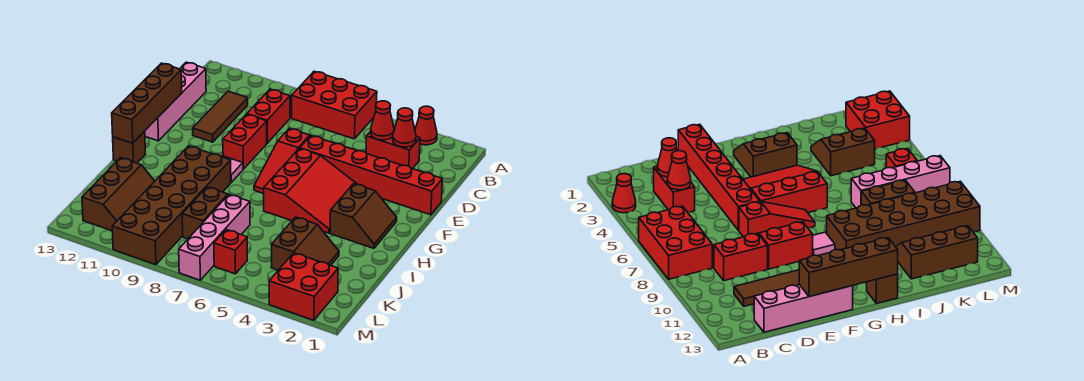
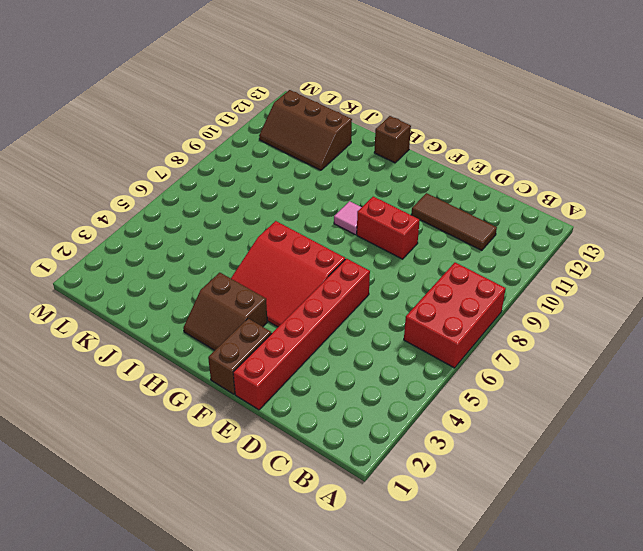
brown brick F1:F2 level 1 -> brown brick J8:K8 level 1
none -> red cone A3 level 1
none -> red brick C3:C4 level 1
none -> red brick C9:D9 level 1

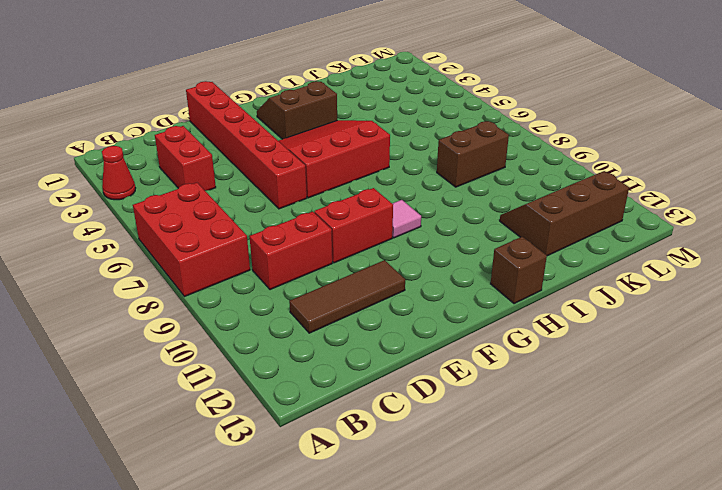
none -> pink brick C13:F13 level 1
none -> red slope E7:G7 level 1 top E
none -> brown brick H9:M10 level 1

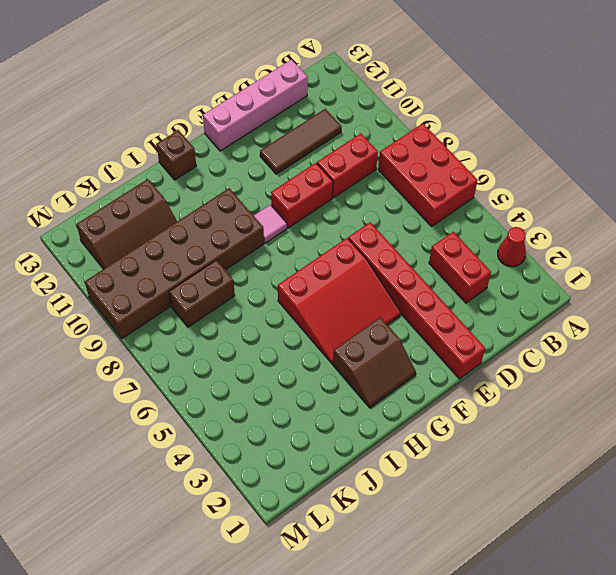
none -> red slope E7:G7 level 1 top E
none -> brown slope J3:K4 level 1 top 4
none -> pink brick J7:M7 level 1

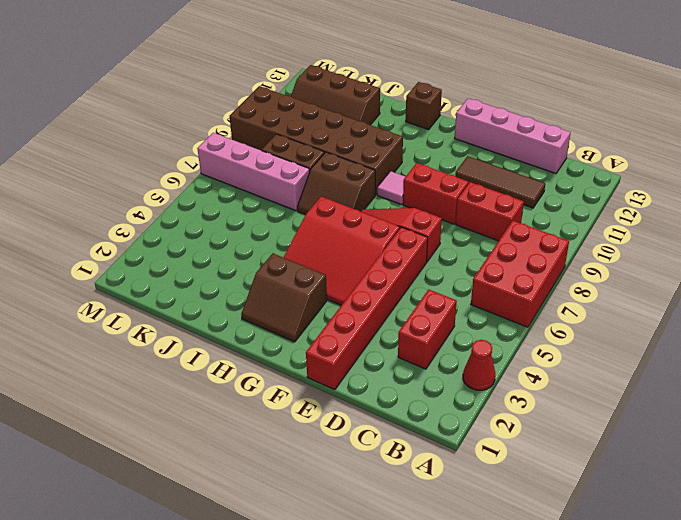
brown slope H7:I8 level 1 top 8 -> brown slope J3:K4 level 1 top 4
none -> red brick L2:M3 level 1
none -> red brick L6 level 1
none -> red cone C3 level 2

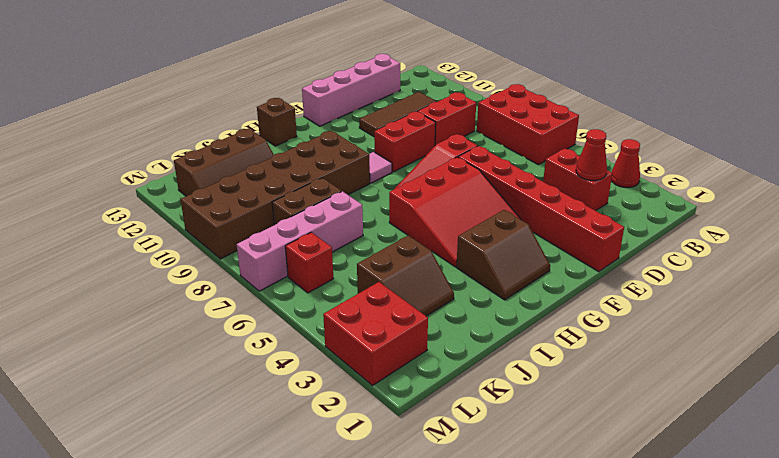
none -> red cone C4 level 2
none -> brown brick E13:H13 level 2

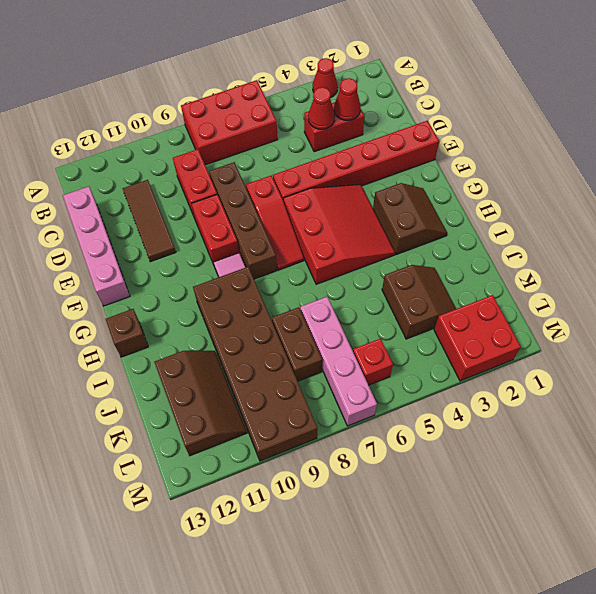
brown brick D8:G8 level 1 -> brown brick E13:H13 level 2

